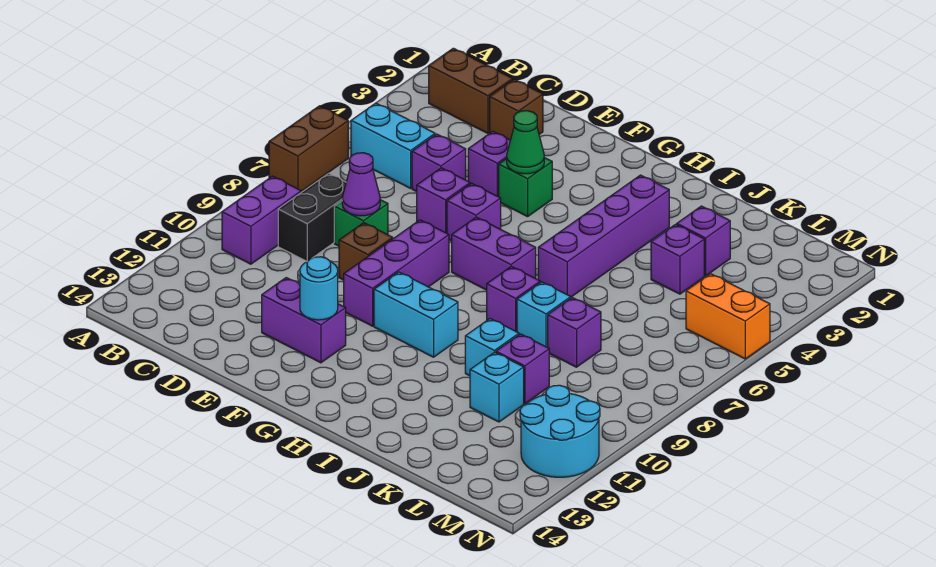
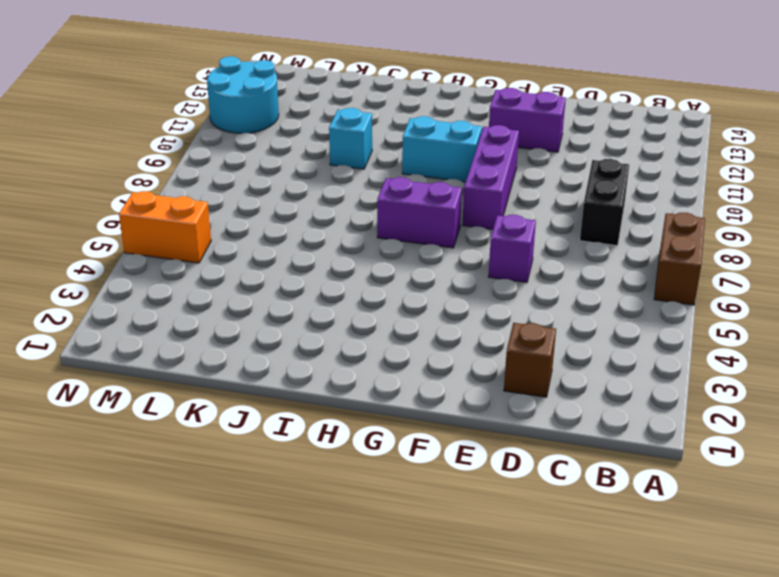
none -> brown brick B2:C2 level 1
none -> cyan brick B5:C5 level 1
none -> purple brick B9:B10 level 1
none -> purple brick D5 level 1

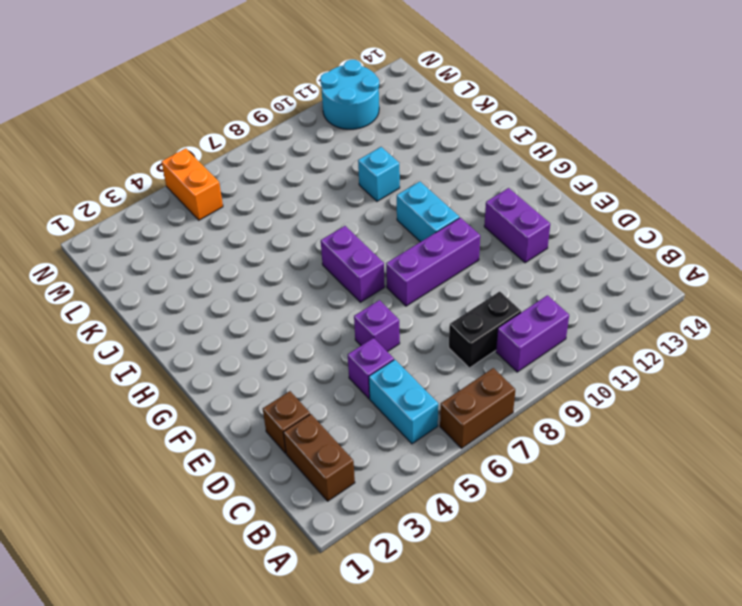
none -> green brick D8 level 1
none -> purple brick E4 level 1
none -> brown brick E9 level 1
none -> green brick F4 level 1

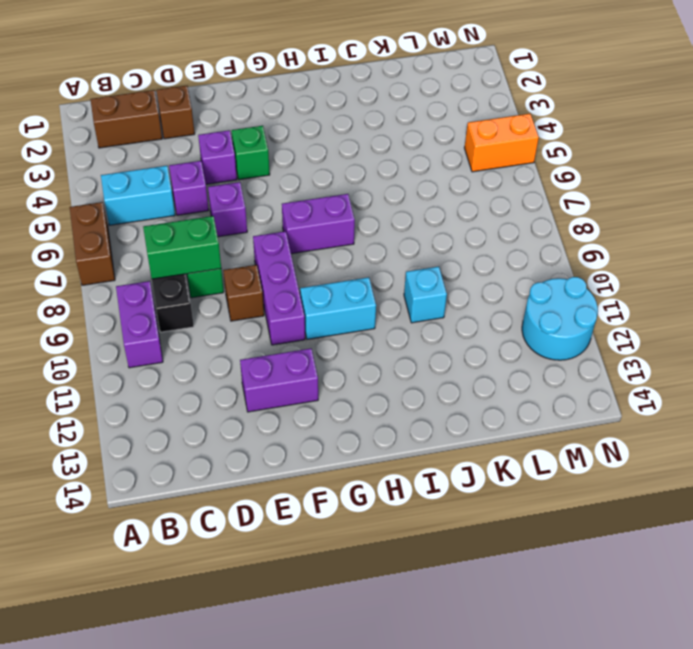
green brick C8:D8 level 2 -> purple cone D8 level 2
none -> purple brick F6 level 1
none -> purple brick I3:I6 level 1
none -> purple brick I8 level 1
none -> cyan brick J8 level 1

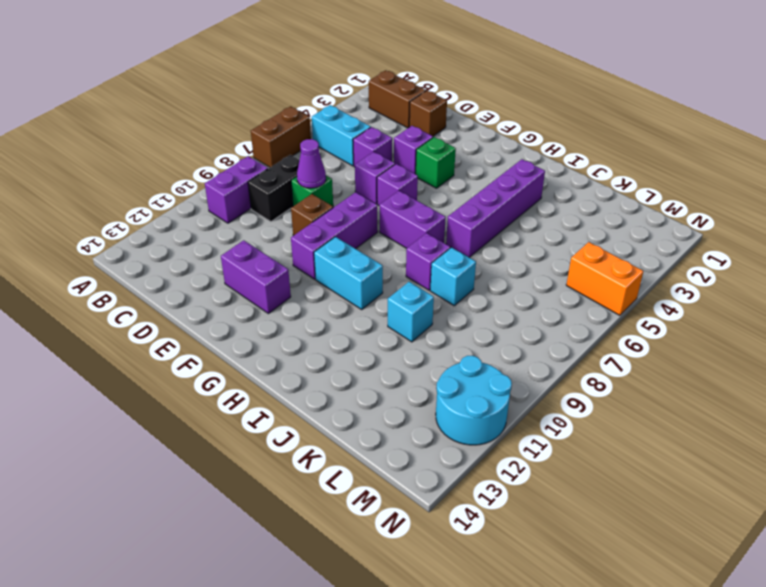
none -> purple brick K3 level 1
none -> purple brick K4 level 1
none -> purple brick K8 level 1
none -> purple brick K10 level 1

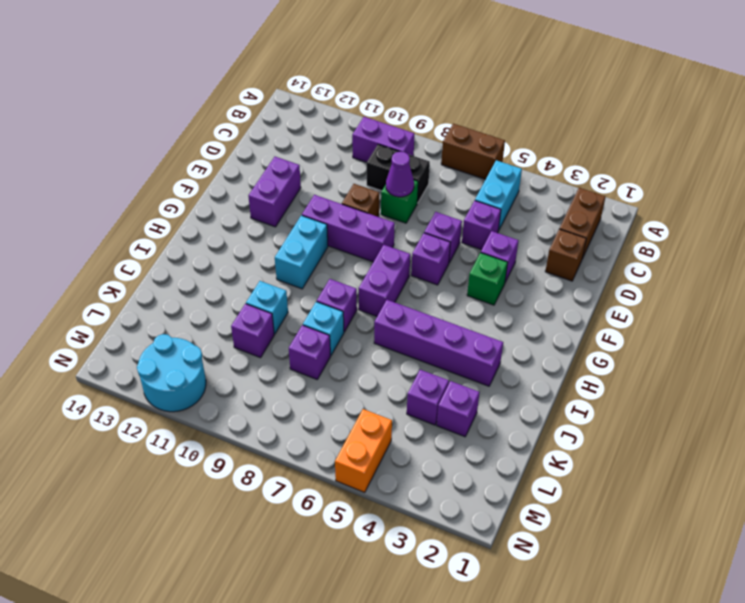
none -> cyan brick K11 level 1
none -> green cone F4 level 2
none -> cyan round brick F12 level 2

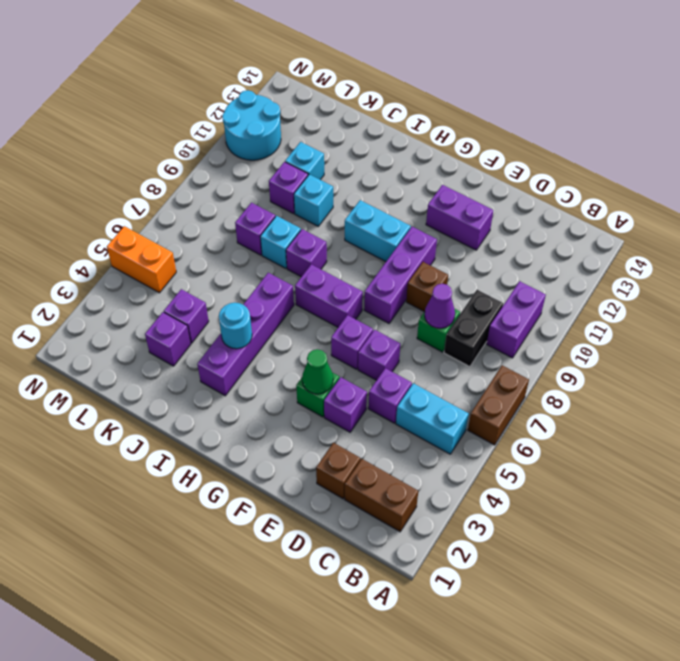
cyan round brick I4 level 2 -> cyan round brick F12 level 2

